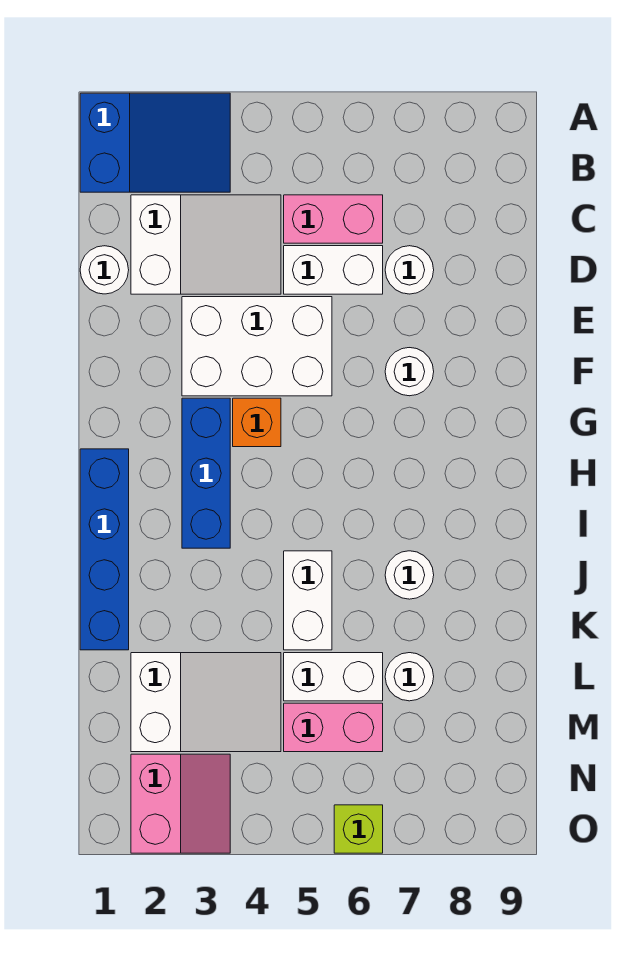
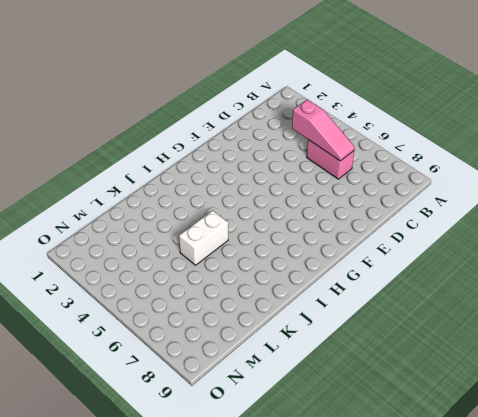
pink slope C4:C6 level 2 top 4 -> none
none -> blue slope A1:B3 level 1 top 1
none -> white slope C2:D4 level 1 top 2
none -> white round brick D1 level 1

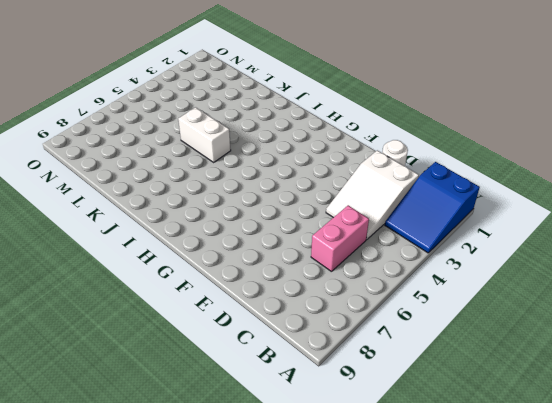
none -> white brick D5:D6 level 1
none -> white round brick D7 level 1
none -> white brick E3:F5 level 1

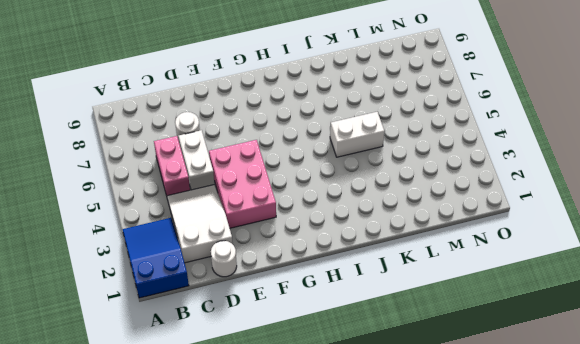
pink brick E3:F5 level 1 -> white brick E3:F5 level 1
none -> white round brick F7 level 1
none -> blue brick G3:I3 level 1
none -> orange brick G4 level 1

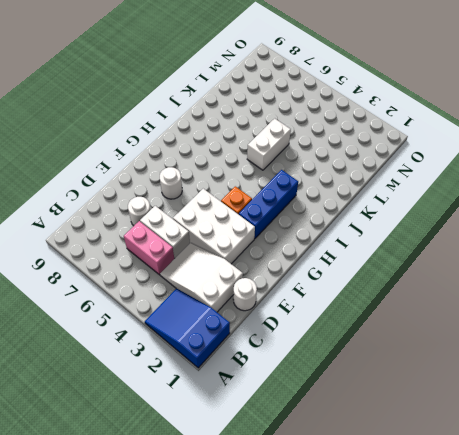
none -> blue brick H1:K1 level 1
none -> white round brick J7 level 1
none -> white slope L2:M4 level 1 top 2

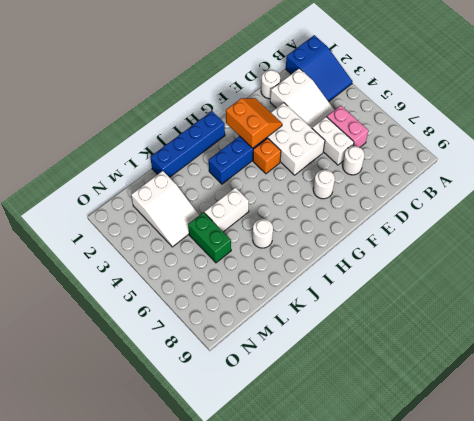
orange slope F2:G3 level 2 top G -> none
green brick L5:L6 level 1 -> white brick L5:L6 level 1
none -> white round brick L7 level 1
none -> pink brick M5:M6 level 1
none -> pink slope N2:O3 level 1 top 2

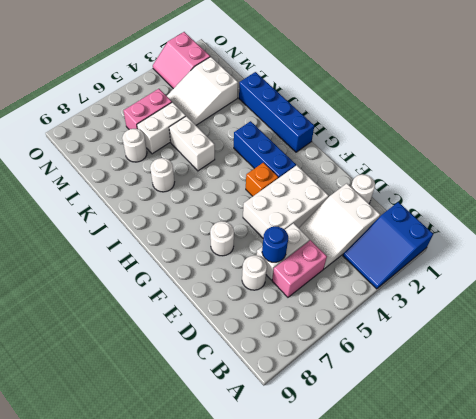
blue round brick D6 level 2 -> none
none -> lime brick O6 level 1

